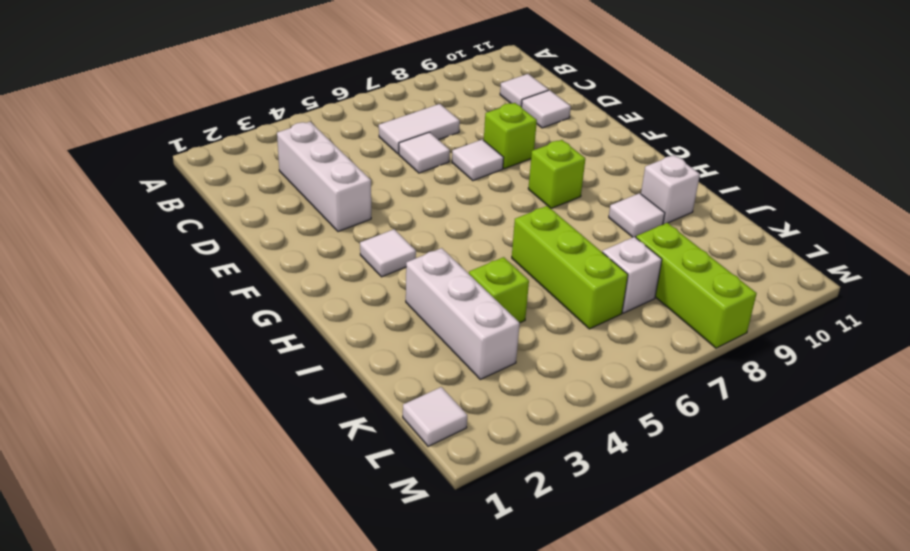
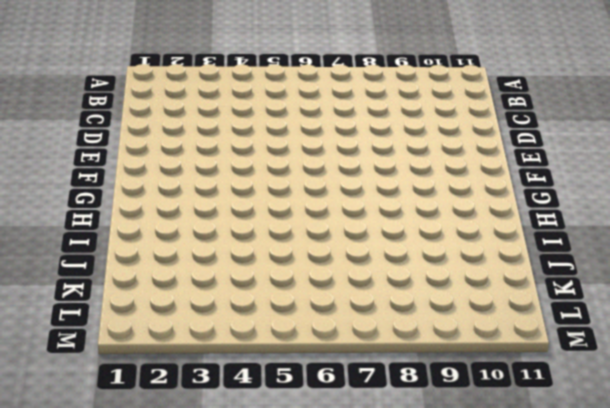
none -> white brick C3:E3 level 1
none -> white tile C6:C7 level 1
none -> white tile C10 level 1

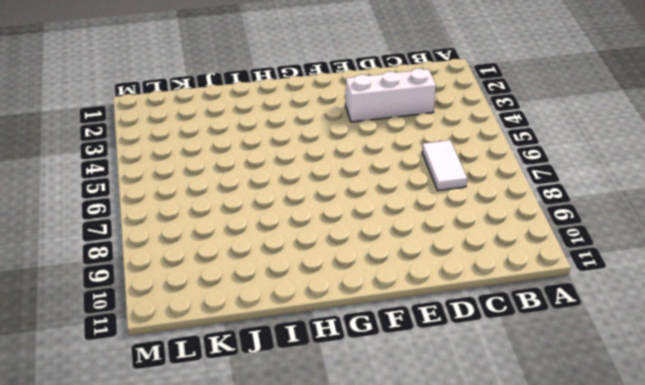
none -> white tile C10 level 1
none -> white tile D6 level 1
none -> white tile D10 level 1

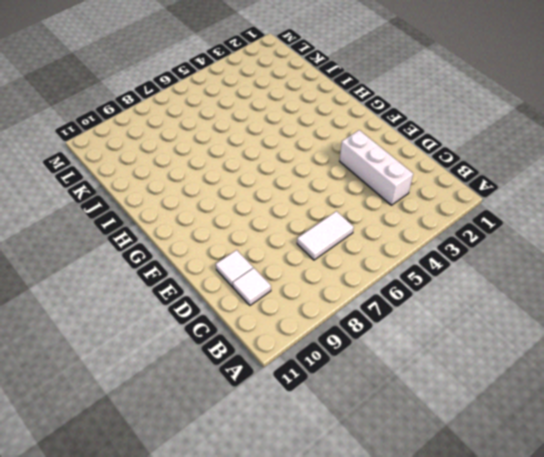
none -> white tile D6 level 1
none -> white tile E7 level 1
none -> lime brick E8 level 1

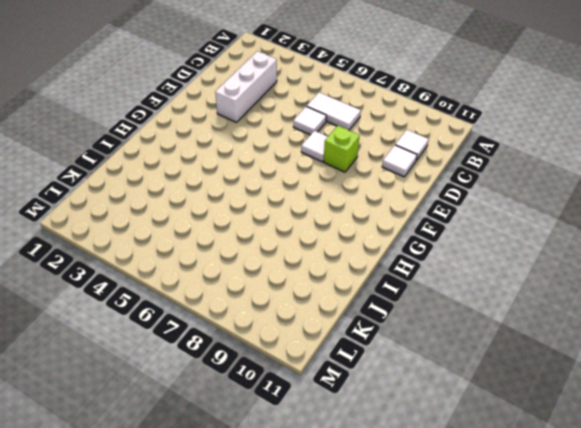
none -> white tile G3 level 1
none -> lime brick G8 level 1
none -> white brick I3:K3 level 1

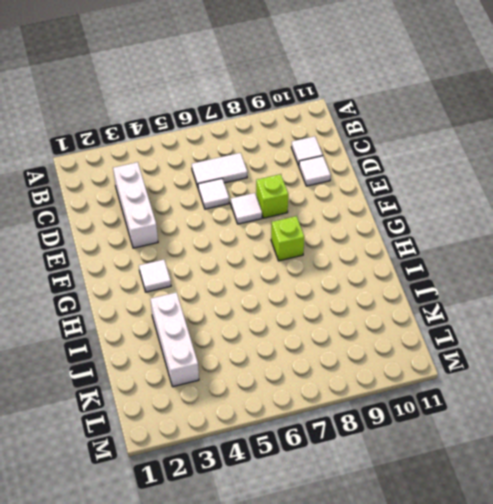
none -> lime brick I6:K6 level 1
none -> white tile I9 level 1
none -> white brick I10 level 1

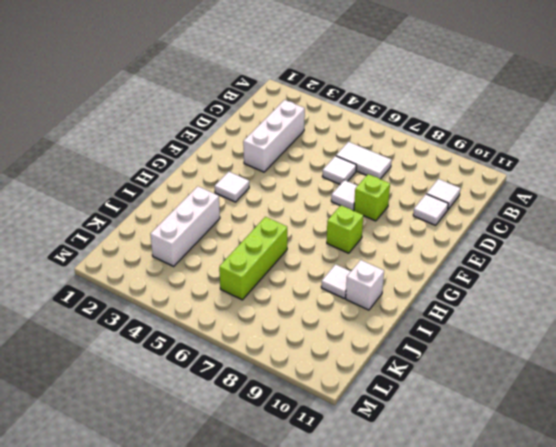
none -> lime brick J4 level 1
none -> white brick K7 level 1
none -> lime brick K8:M8 level 1

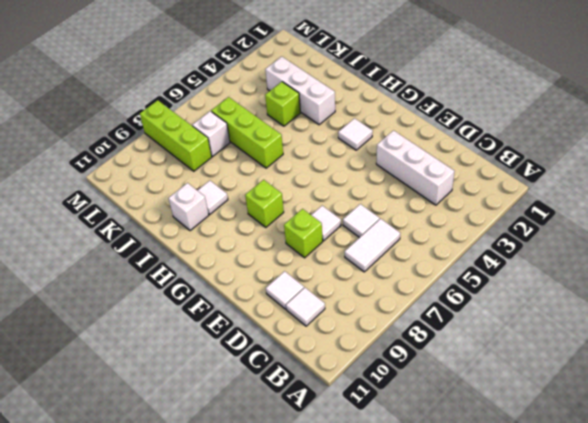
none -> white tile L1 level 1

